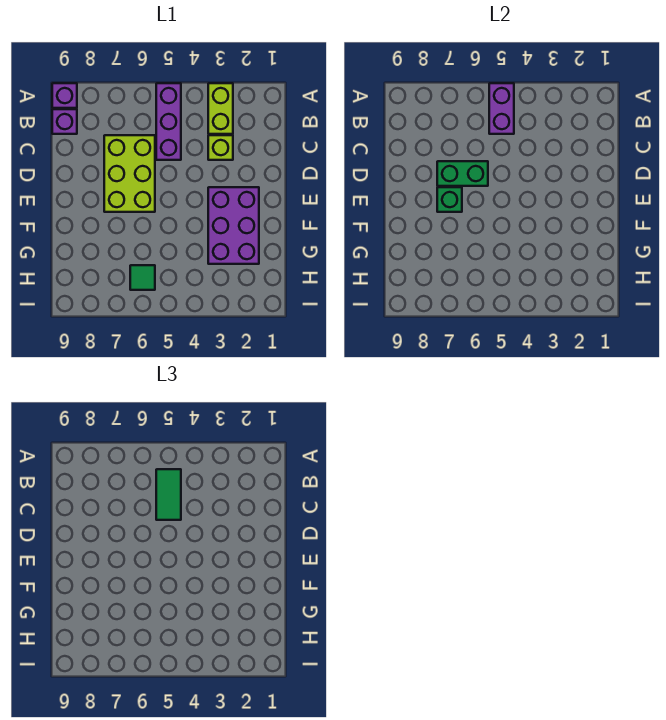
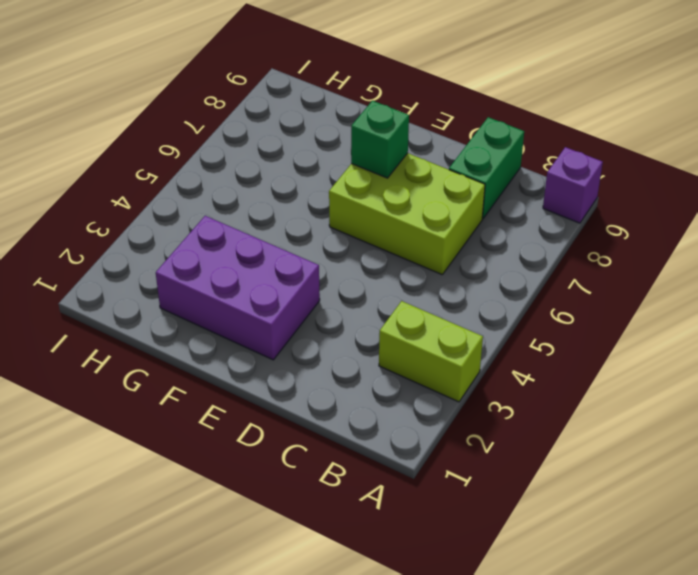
green brick C8:C9 level 1 -> green brick D6:D7 level 2
none -> purple brick A5:C5 level 1
none -> purple brick B9 level 1
none -> lime brick C3 level 1

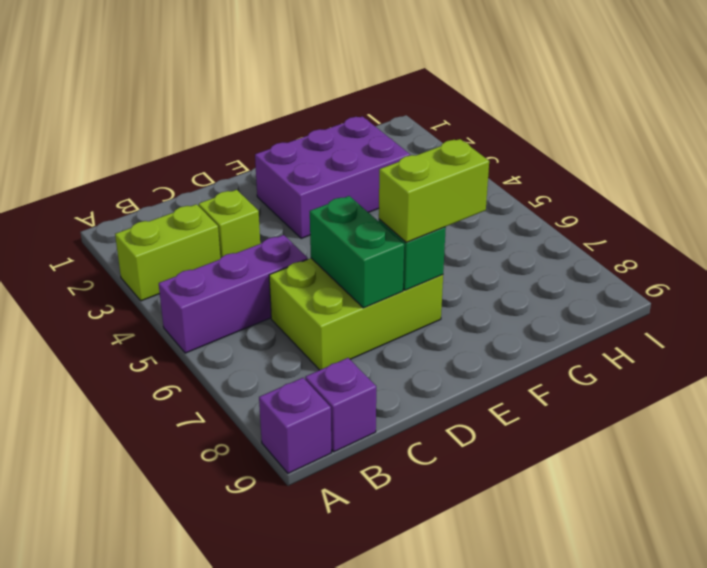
lime brick E7:F7 level 3 -> none
none -> green tile H6 level 1
none -> purple brick A5:B5 level 2
none -> green tile B5:C5 level 3

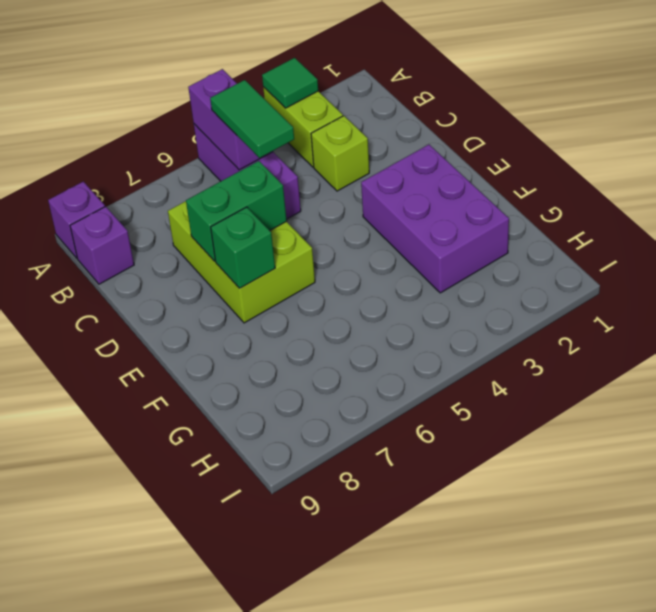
green tile A3 level 2 -> green tile H6 level 1

